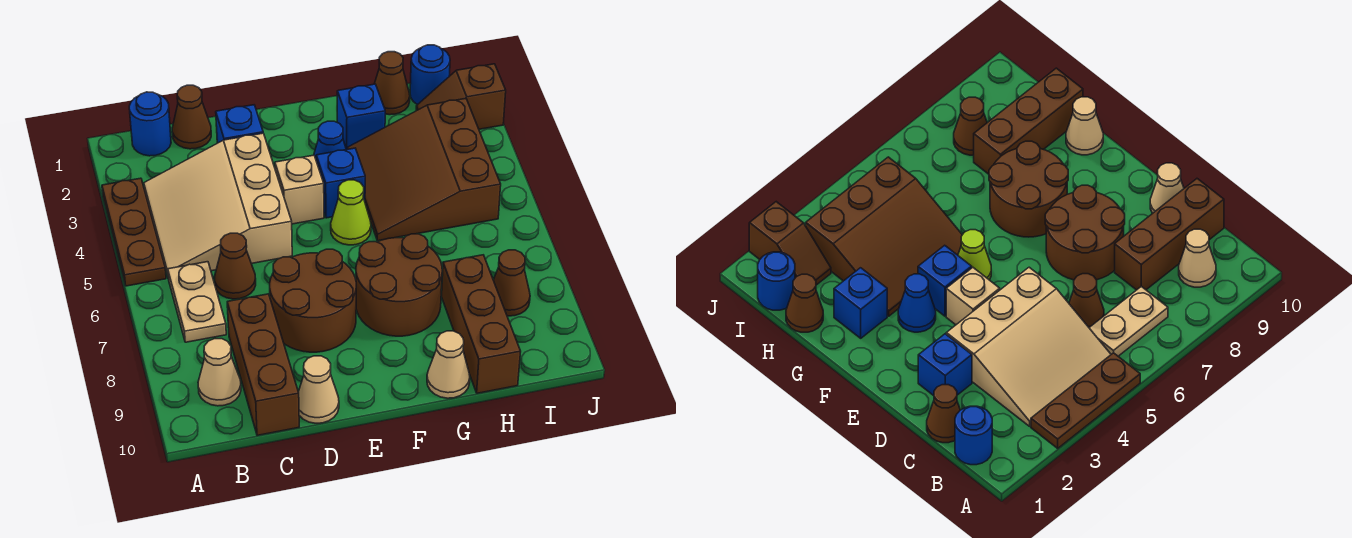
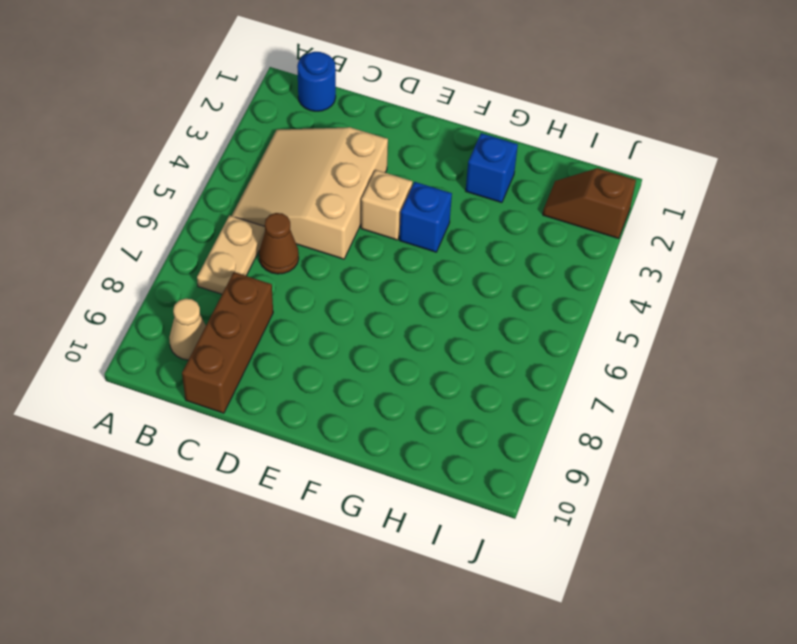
none -> brown plate A3:A5 level 1
none -> brown cone C1 level 1
none -> blue brick D2 level 1

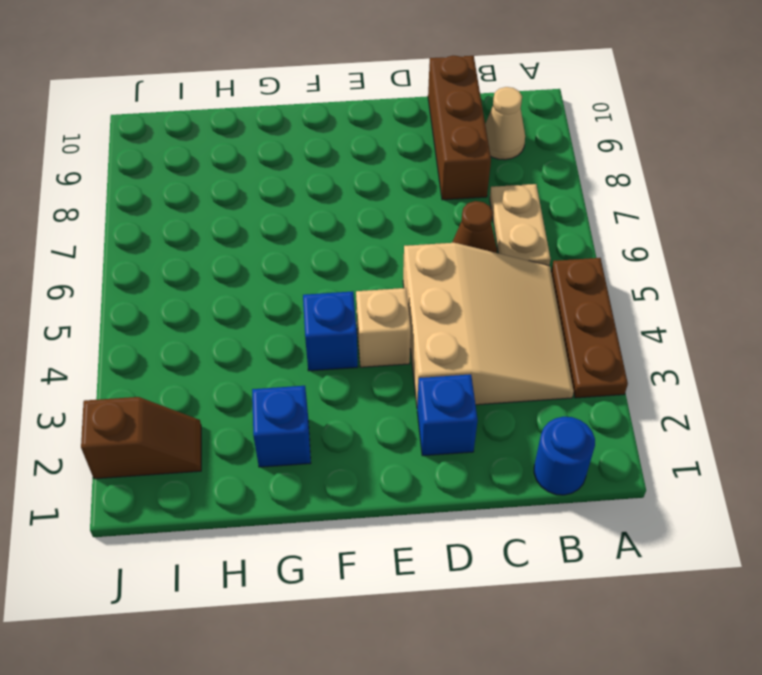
none -> brown cone C1 level 1
none -> brown round brick D7:E8 level 1
none -> tan cone D10 level 1

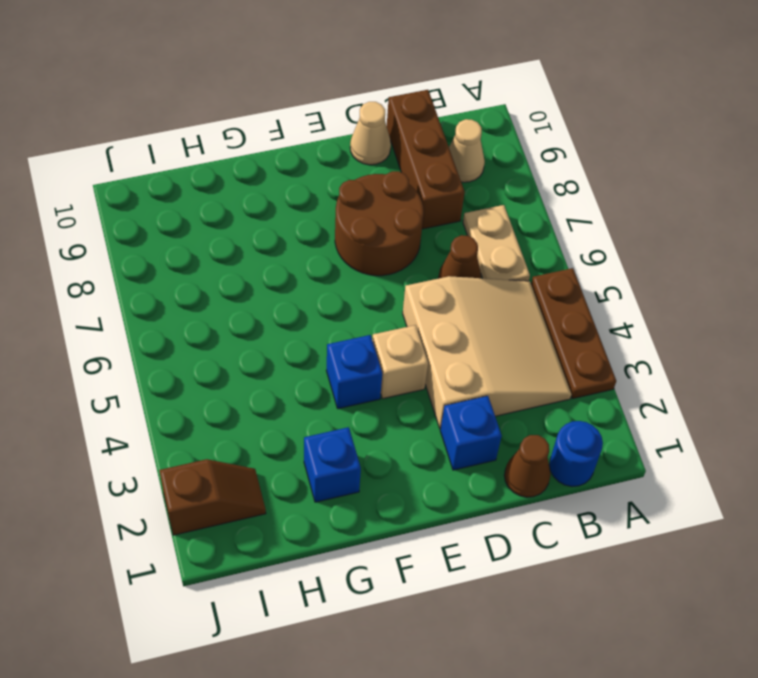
none -> blue cone F3 level 1
none -> lime cone F5 level 1
none -> brown round brick F7:G8 level 1

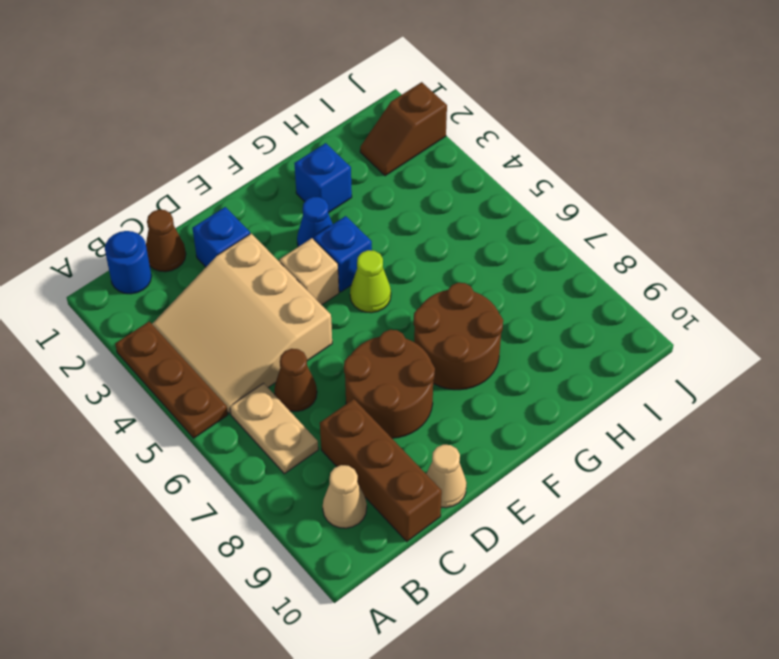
none -> brown slope G3:I5 level 1 top I
none -> tan cone G10 level 1
none -> brown cone H1 level 1

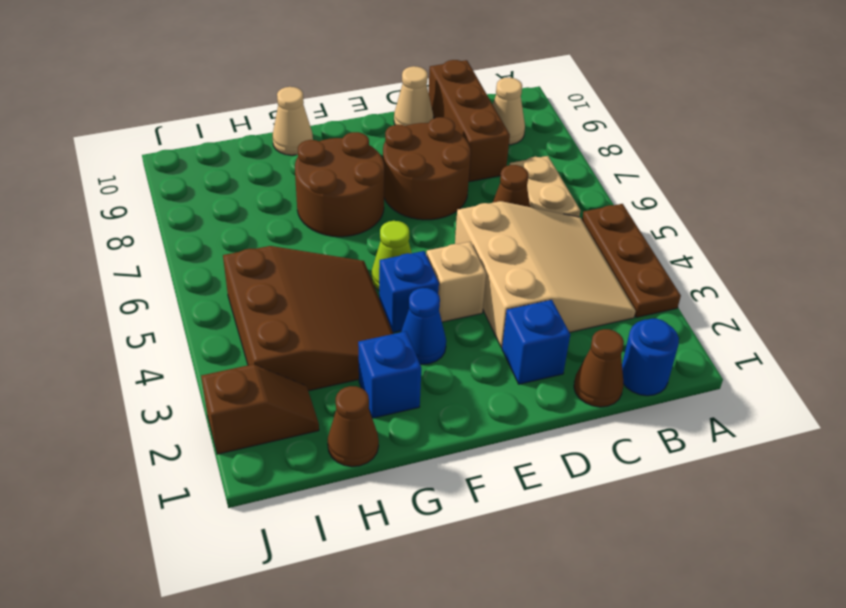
none -> brown brick H8:H10 level 1
none -> blue round brick I1 level 1
none -> brown cone I8 level 1

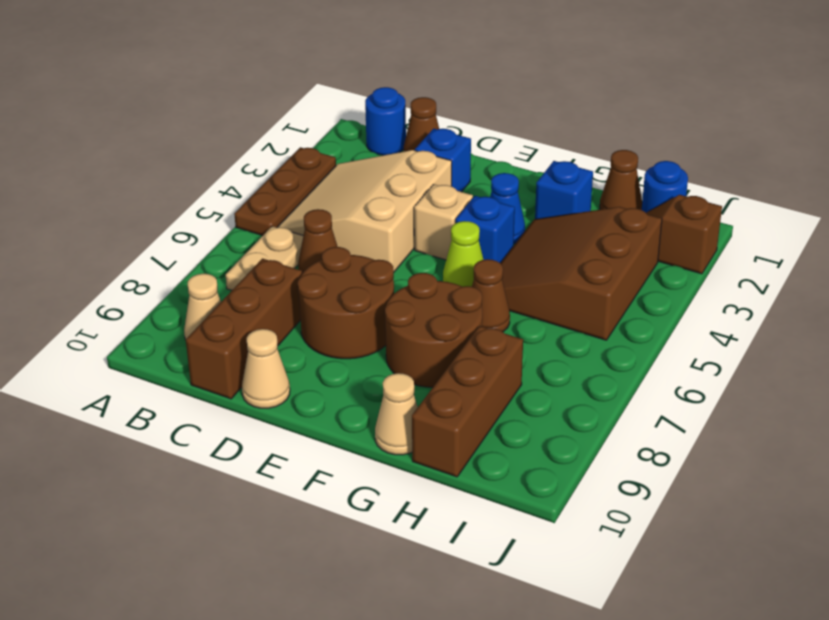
brown cone G6 level 1 -> brown cone I8 level 1

